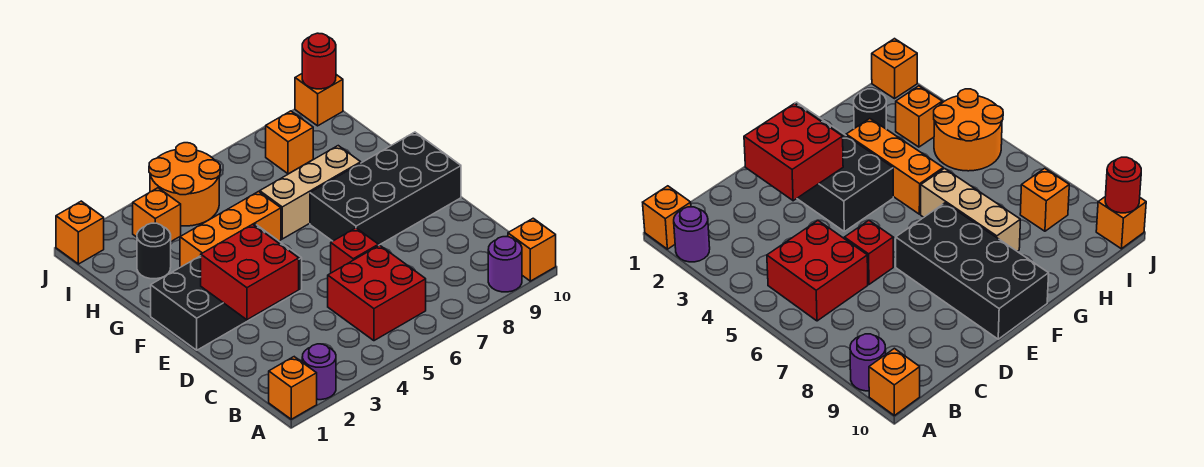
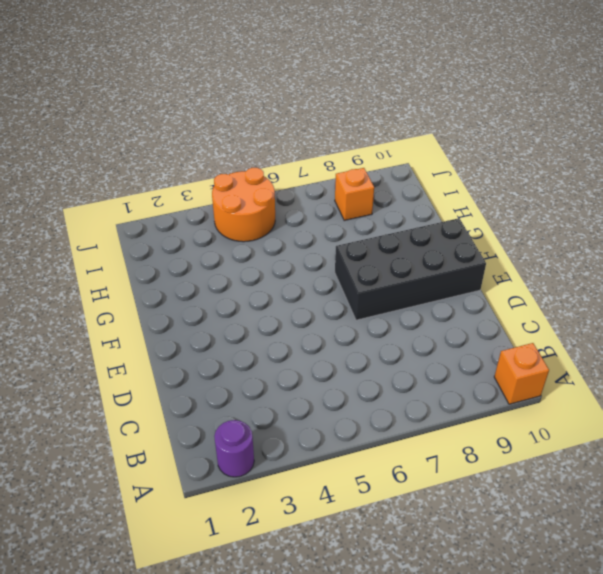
none -> orange brick A1 level 1
none -> purple round brick A9 level 1
none -> red brick B5:C6 level 1

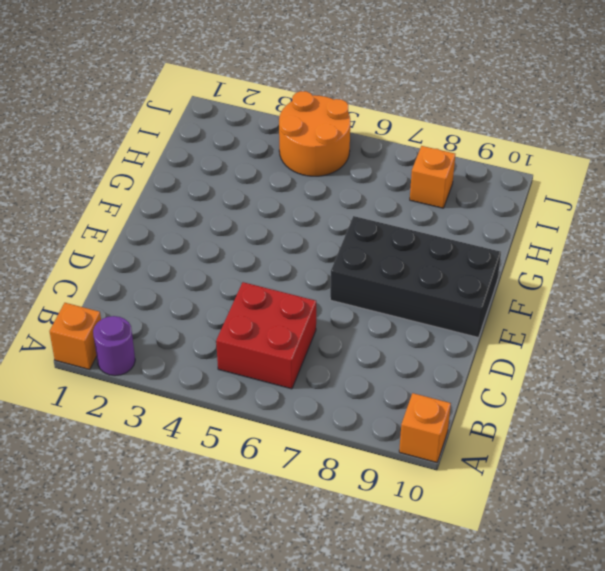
none -> purple round brick A9 level 1
none -> red brick D6 level 1
none -> black brick E1:F4 level 1

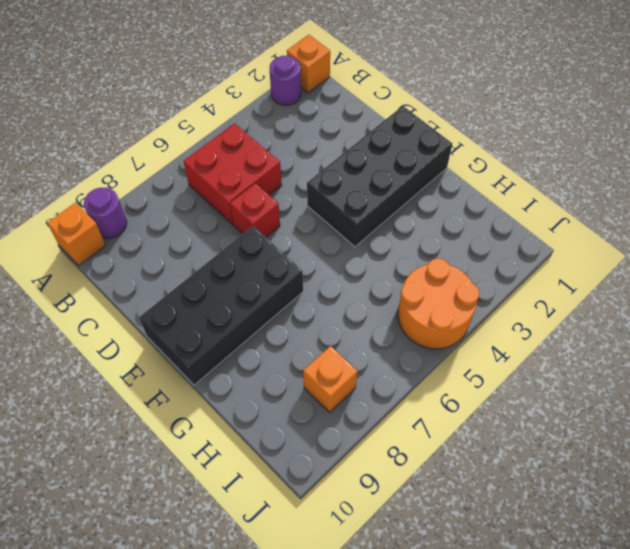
none -> orange brick G3:G5 level 1
none -> tan brick G6:G8 level 1
none -> black round brick H2 level 1

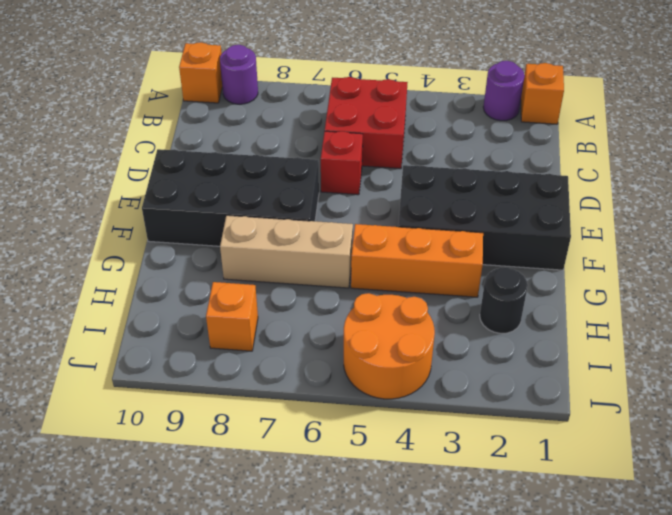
none -> orange brick I3 level 1
none -> orange brick J1 level 1
none -> orange brick J10 level 1

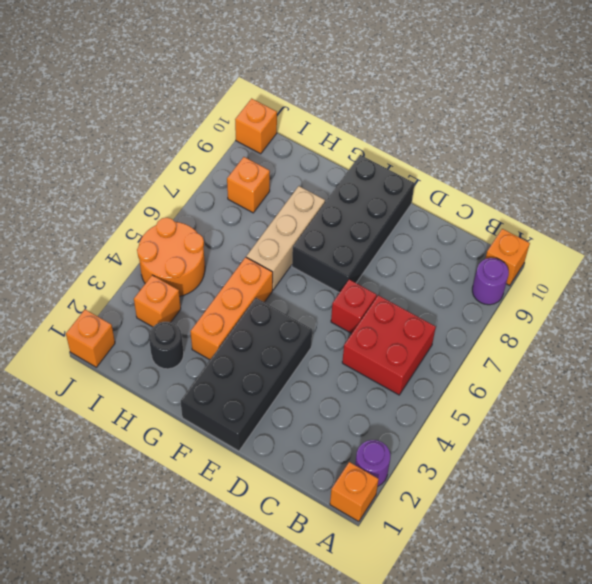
none -> red brick D2:E3 level 2
none -> red round brick J10 level 2

